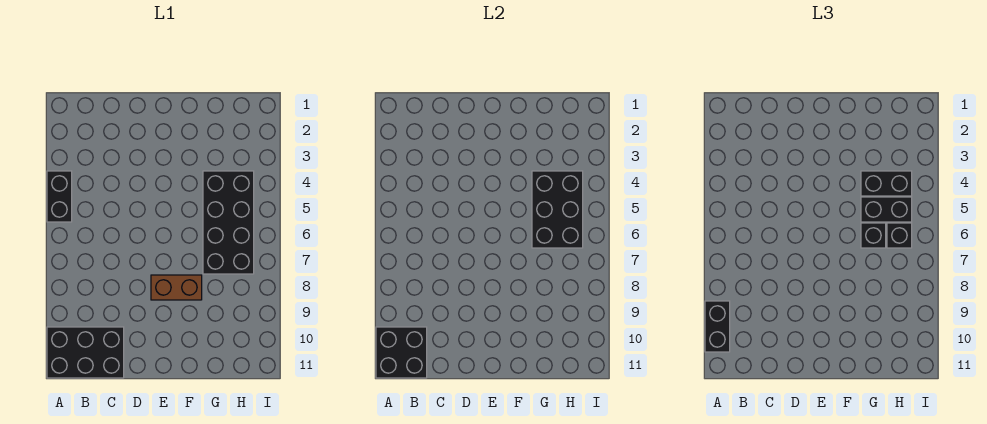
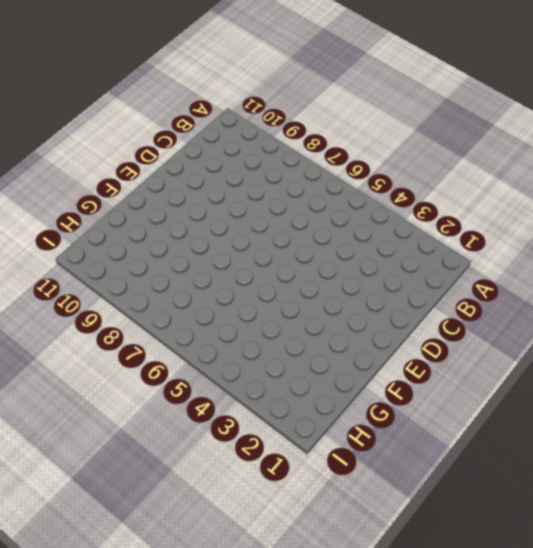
none -> black brick A4:A5 level 1
none -> black brick A10:C11 level 1

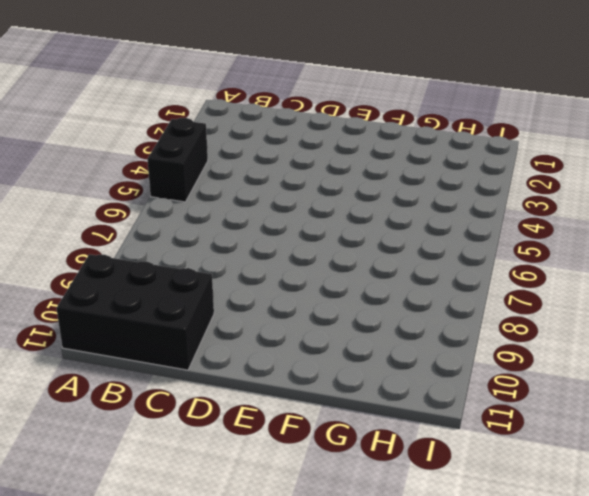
none -> brown brick E8:F8 level 1
none -> black brick G4:H7 level 1

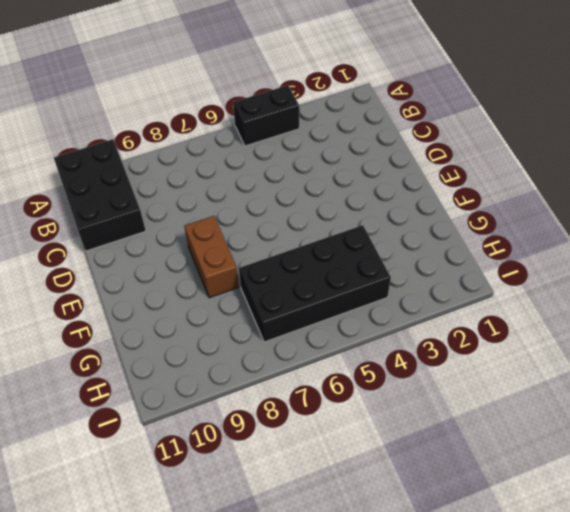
none -> black brick A10:B11 level 2
none -> black brick G4:H6 level 2

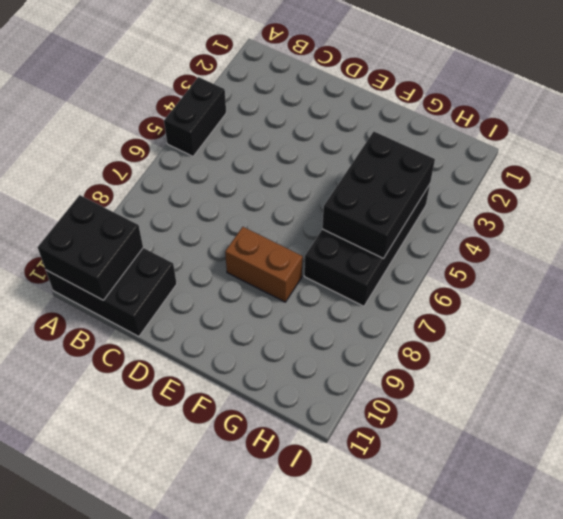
none -> black brick A9:A10 level 3
none -> black brick G4:H4 level 3

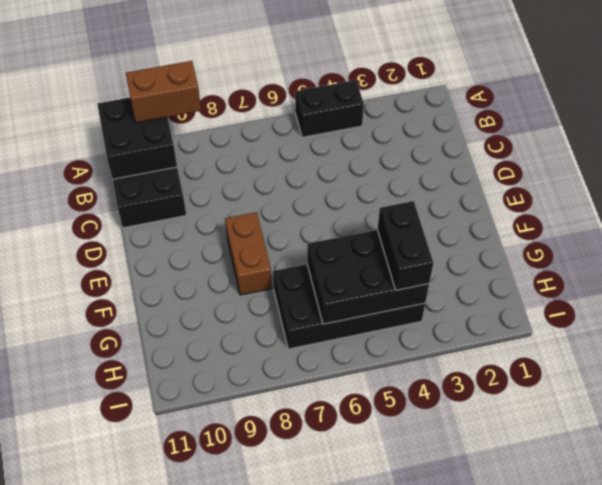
brown brick A9:A10 level 3 -> black brick A9:A10 level 3
none -> black brick G5:H5 level 3
none -> black brick G6 level 3

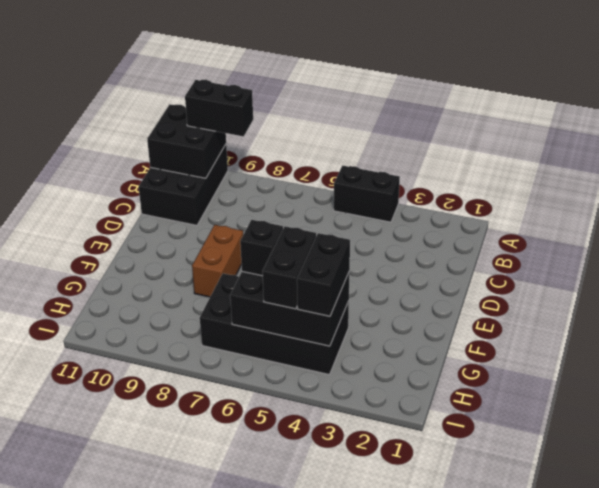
none -> black brick H6 level 3

